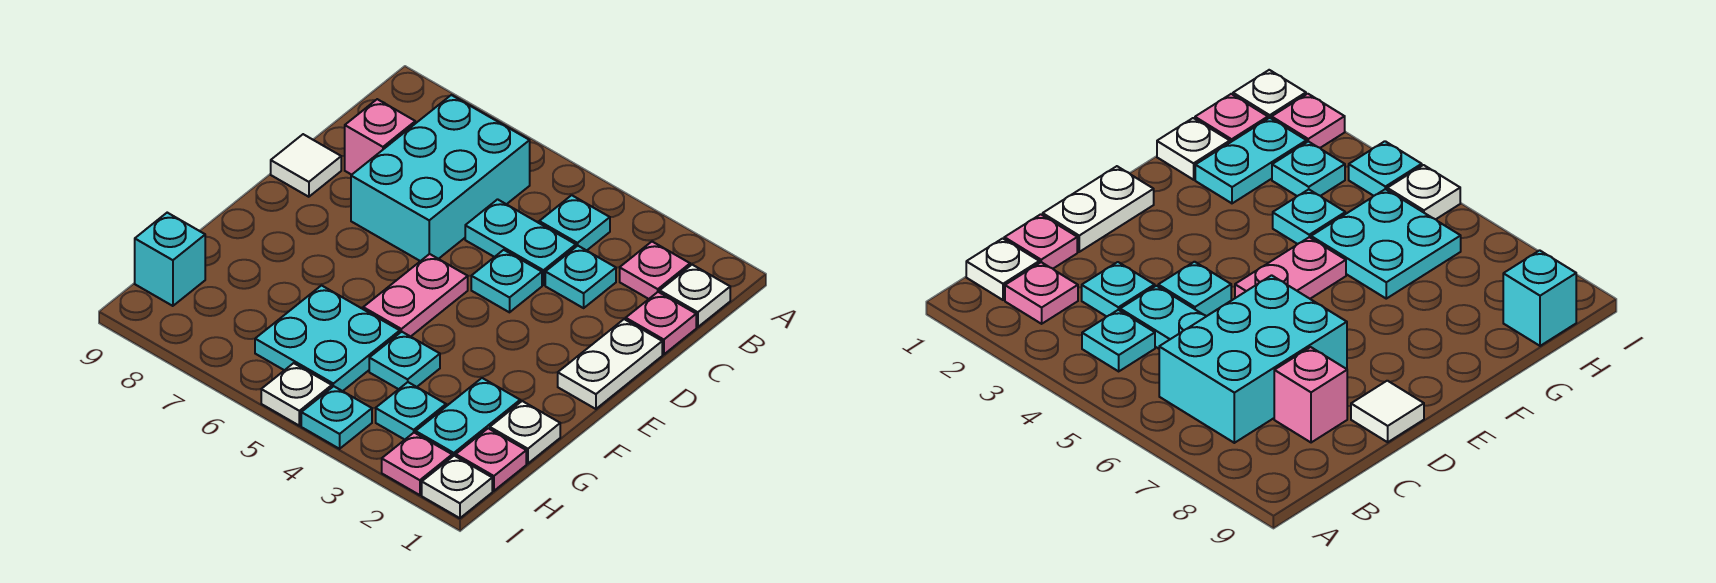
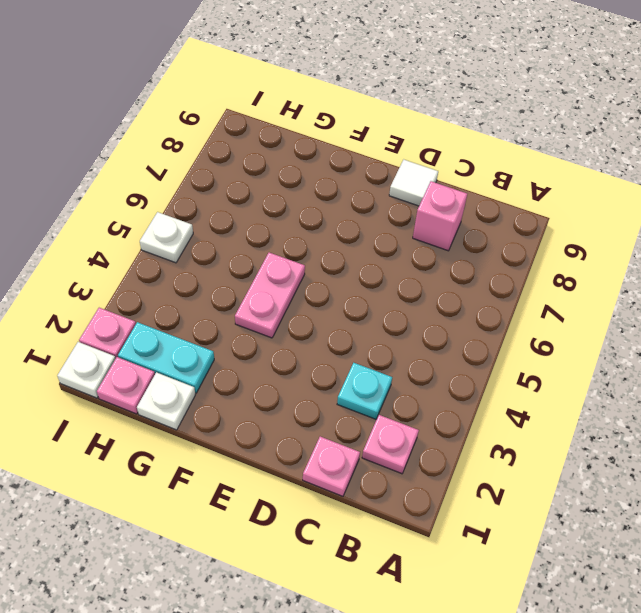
pink plate F4:F5 level 1 -> pink plate E5:F5 level 1
none -> white plate B1 level 1
none -> cyan plate B4 level 1
none -> cyan brick B6:D7 level 1

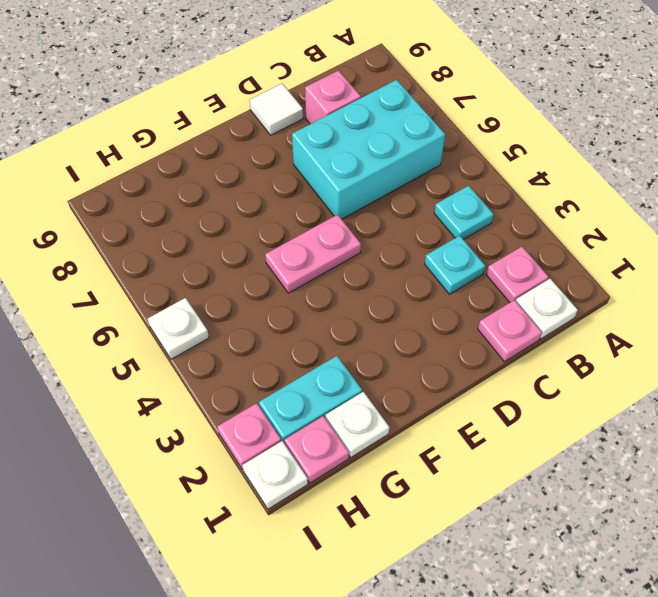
none -> cyan plate C4:C5 level 1
none -> white plate D1:E1 level 1
none -> cyan plate D4 level 1

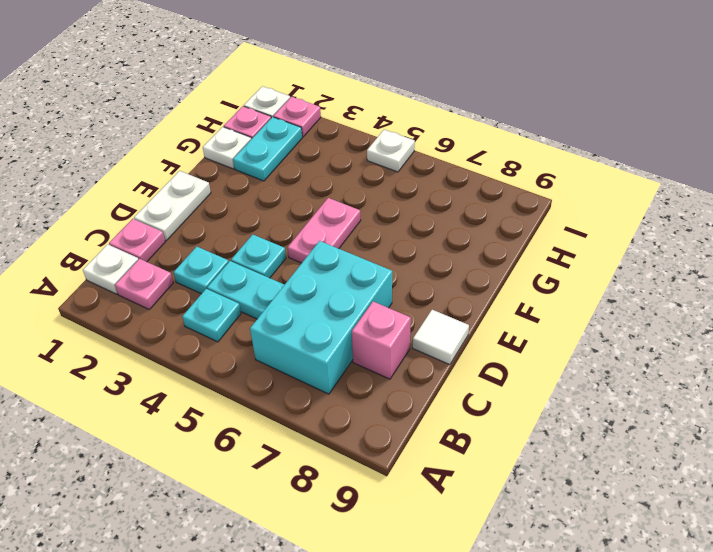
none -> cyan plate G4 level 1
none -> cyan plate G5:H6 level 1
none -> cyan plate H3 level 1

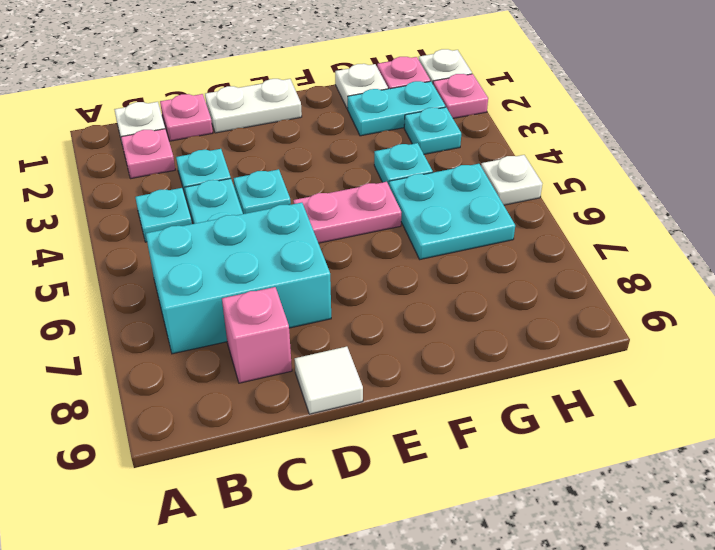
none -> cyan brick H9 level 1
none -> cyan plate I4 level 1

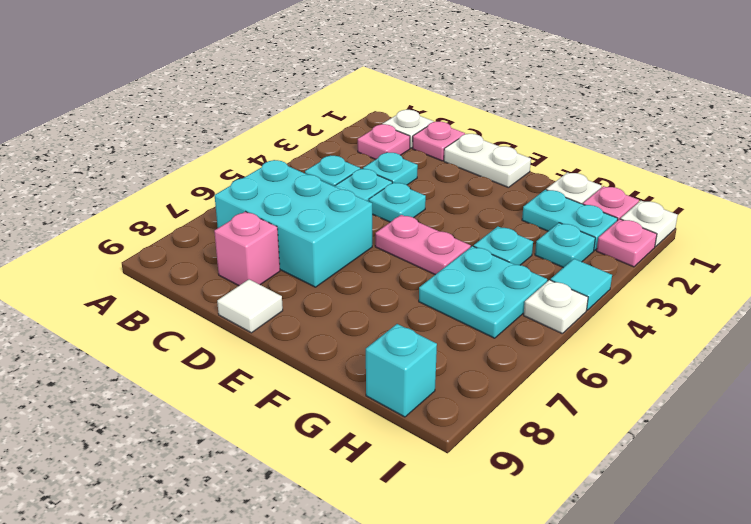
cyan tile I4 level 1 -> cyan plate I4 level 1

